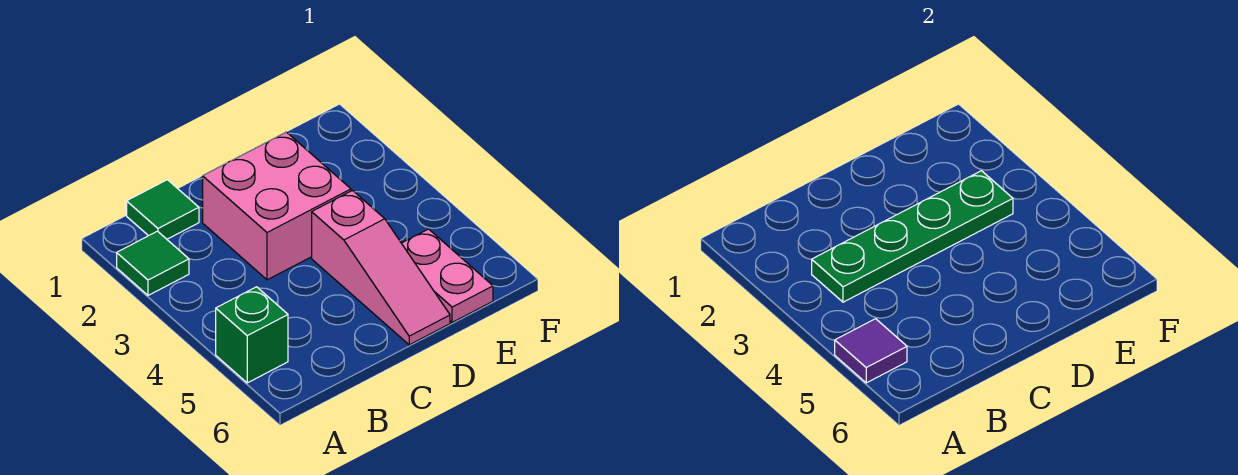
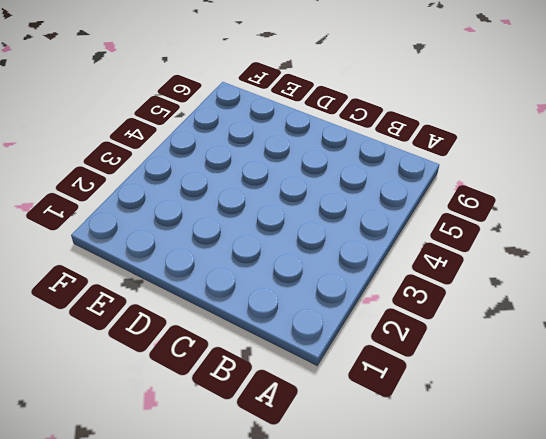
none -> green tile A2 level 1
none -> green brick A5 level 1

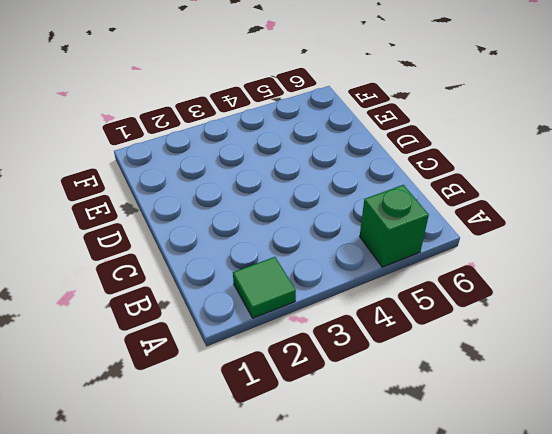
none -> green tile B1 level 1
none -> pink brick C2:D3 level 1

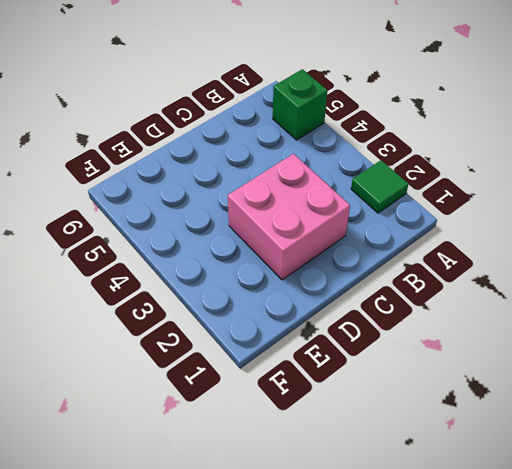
none -> green tile B1 level 1
none -> pink slope D4:D6 level 1 top 4

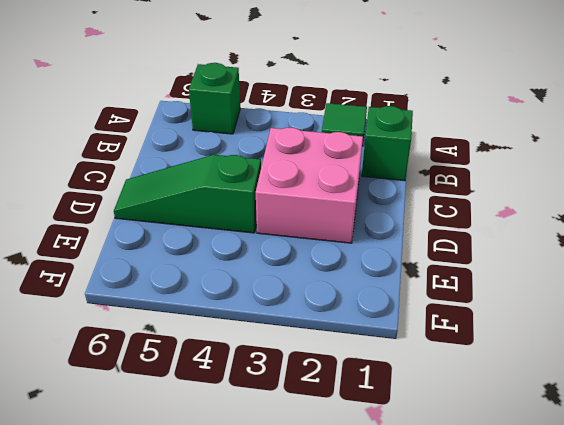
green brick B1 level 1 -> green tile B1 level 1
green slope D4:D6 level 1 top 4 -> pink slope D4:D6 level 1 top 4
none -> pink plate E5:E6 level 1
none -> purple tile A5 level 2

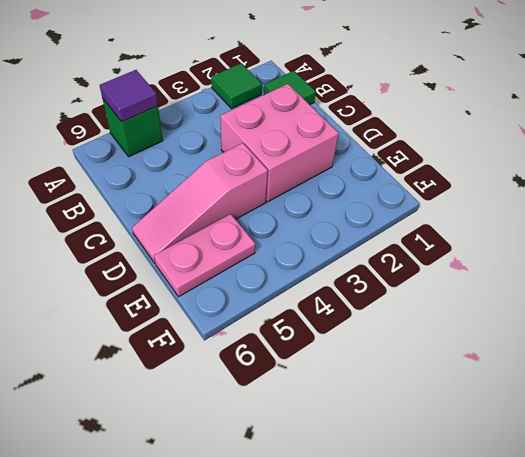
none -> green plate B3:E3 level 2

